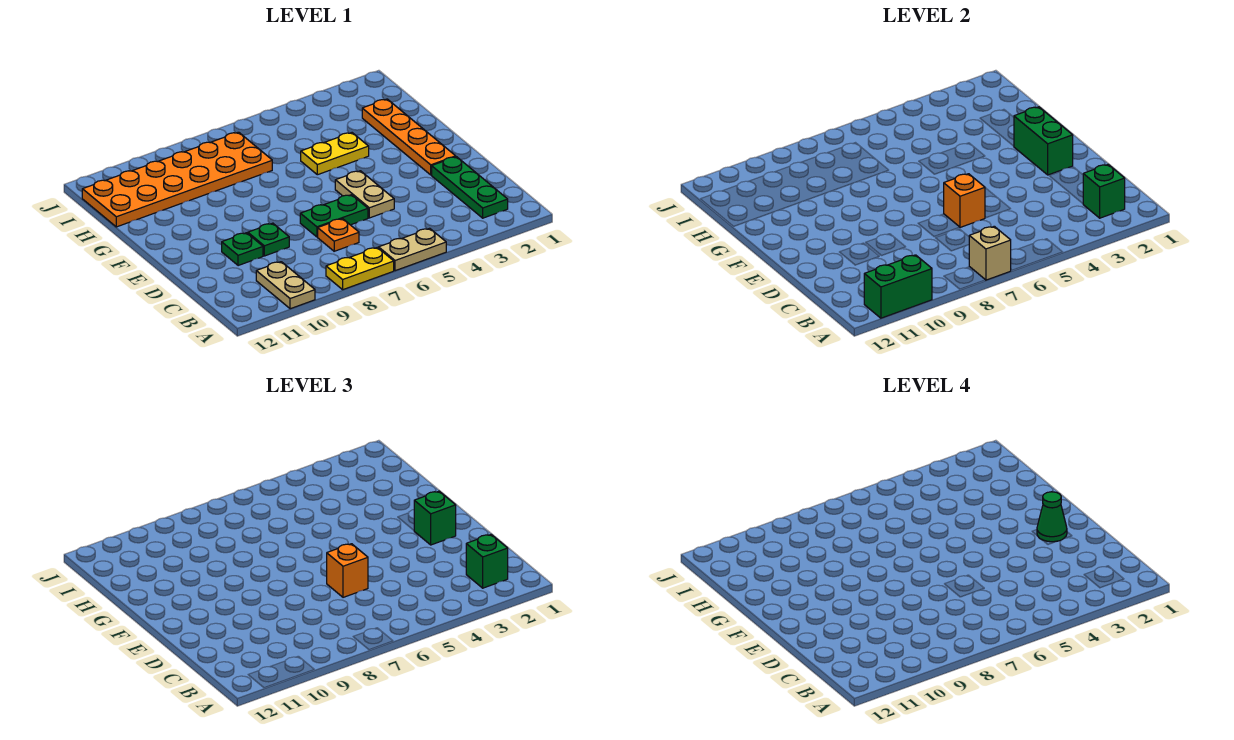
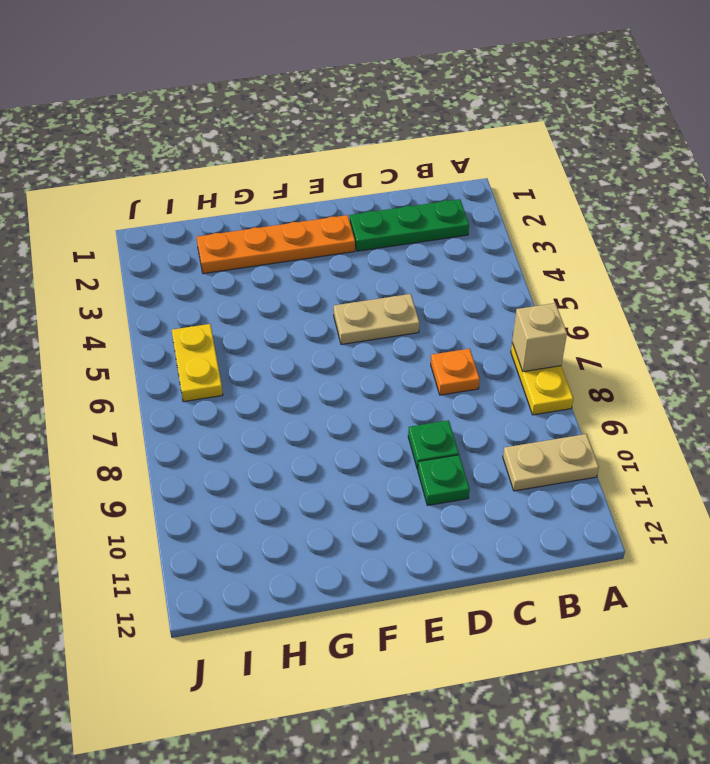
yellow plate I5:I6 level 1 -> yellow plate G4:G5 level 1
none -> tan plate A5:A6 level 1
none -> green plate D6:D7 level 1
none -> orange plate H7:I12 level 1

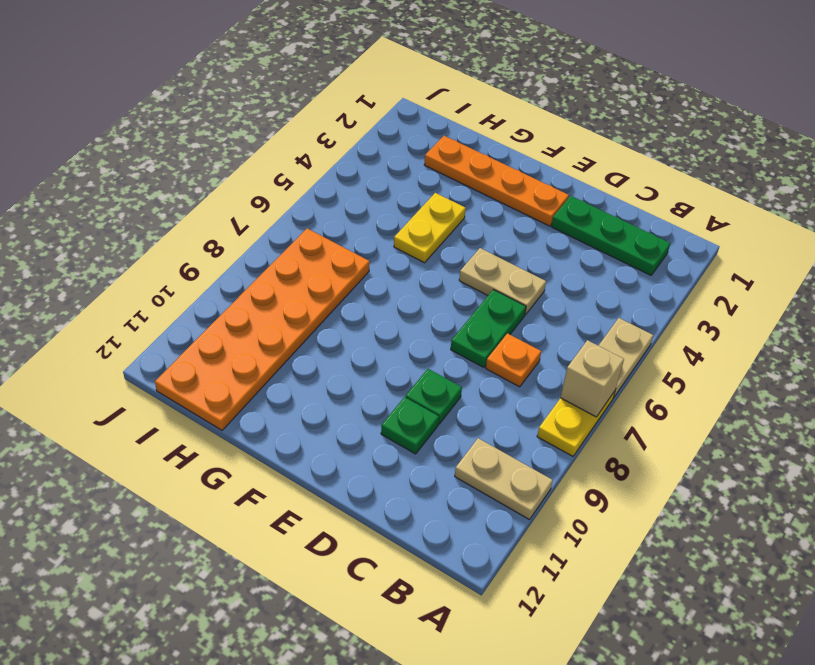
none -> green brick A10:A11 level 2
none -> green brick B2 level 2
none -> orange brick D6 level 2

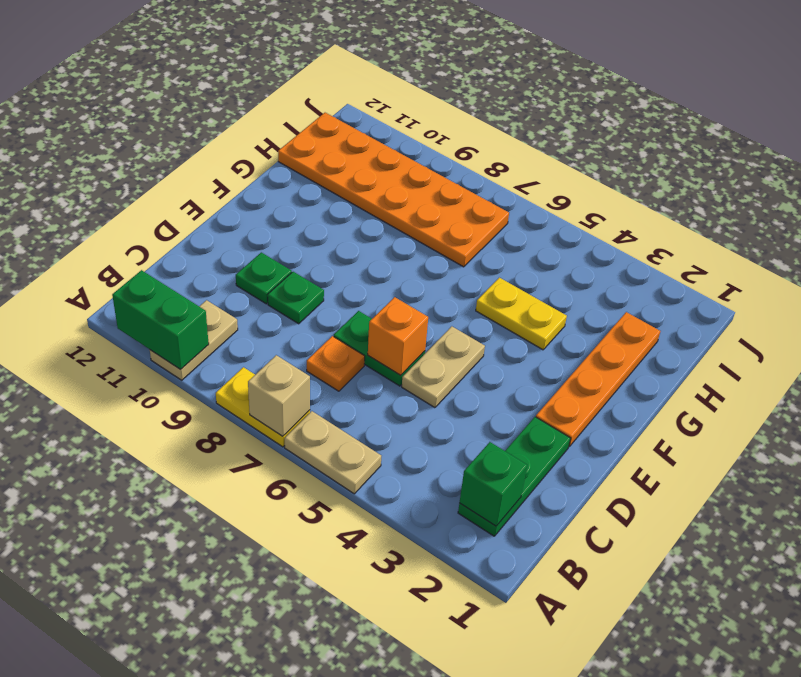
none -> green brick E2:F2 level 2
none -> green brick B2 level 3
none -> orange brick D6 level 3

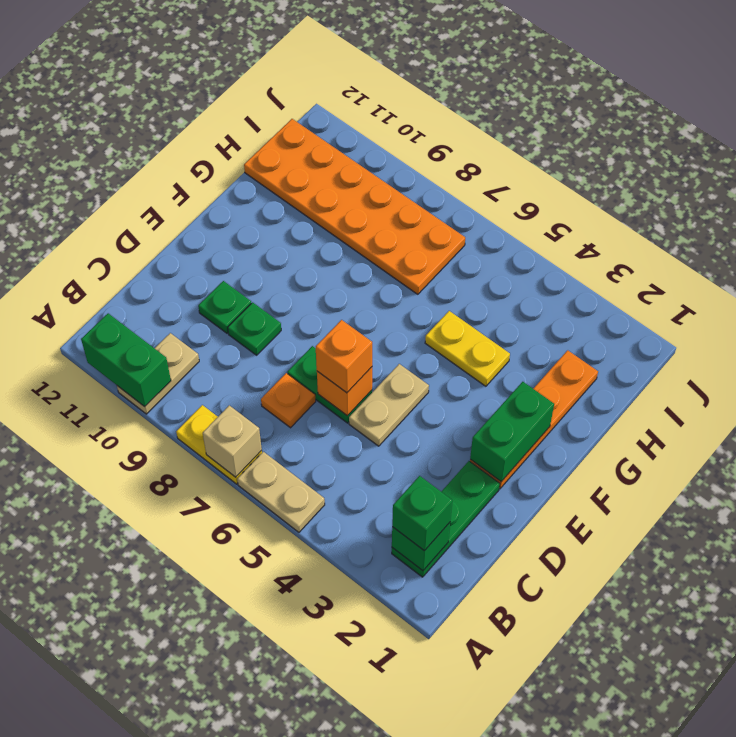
none -> green brick E2 level 3
none -> green cone E2 level 4

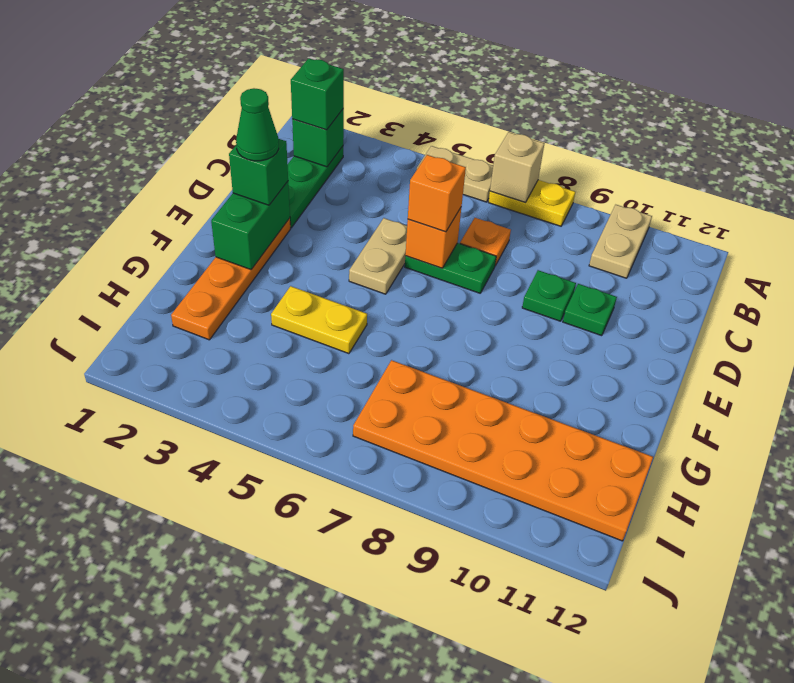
none -> green brick A10:A11 level 2

